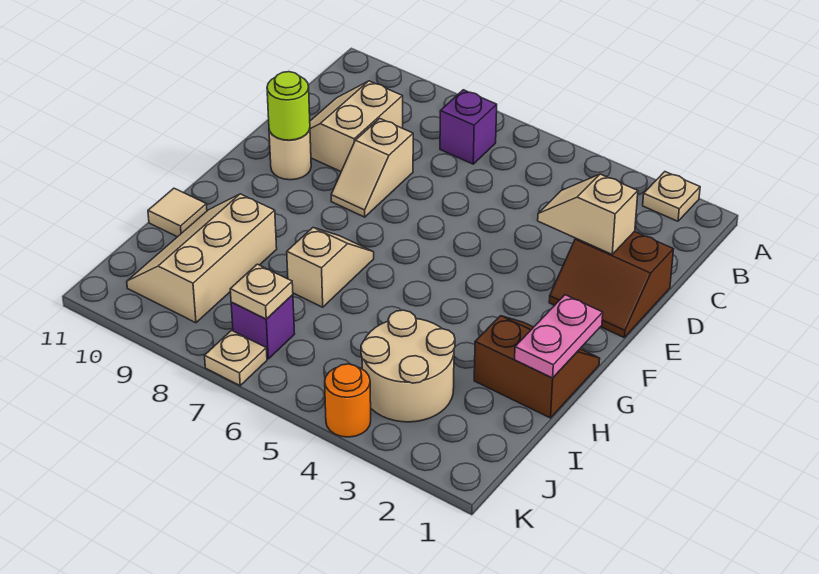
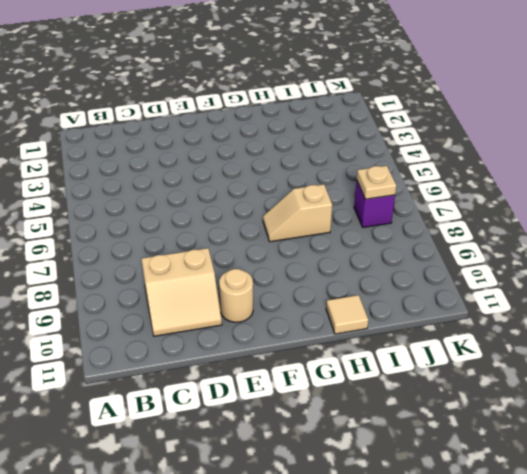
none -> tan plate A2 level 1
none -> purple brick B7 level 1
none -> brown slope D1:E2 level 1 top D

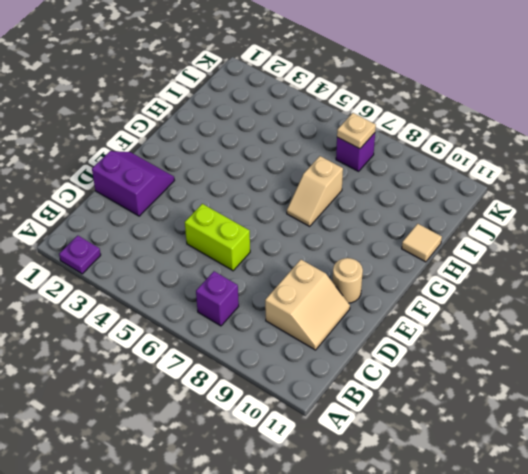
purple plate A2 level 1 -> tan plate A2 level 1
purple slope D1:E2 level 1 top D -> brown slope D1:E2 level 1 top D
lime brick D5:D6 level 1 -> none
none -> tan slope D8:E8 level 1 top D
none -> brown slope G1:H2 level 1 top H
none -> tan slope H9:J10 level 1 top 9

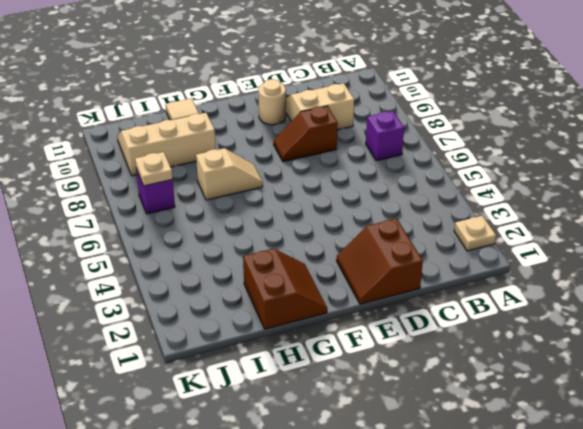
brown slope D8:E8 level 1 top D -> tan slope D8:E8 level 1 top D
none -> tan round brick I3:J4 level 1
none -> orange round brick K4 level 1
none -> tan plate K7 level 1

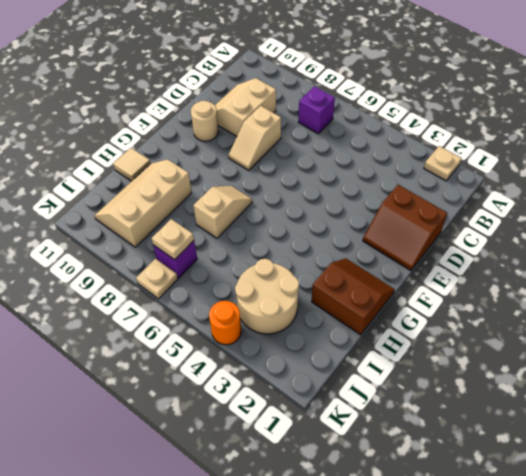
none -> tan slope D2:D3 level 2 top 2
none -> lime round brick E10 level 2
none -> pink plate G1:H1 level 2

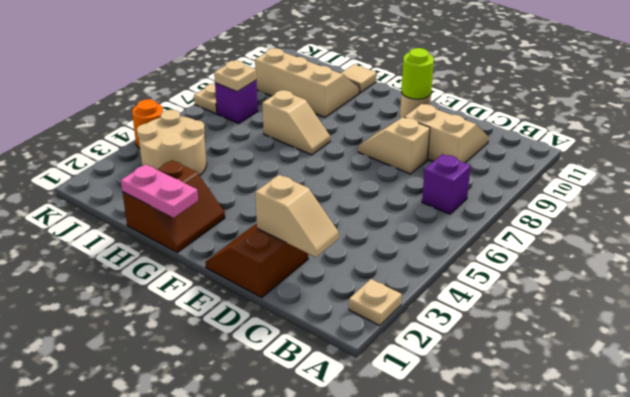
tan slope C2:D2 level 2 top D -> tan slope D2:D3 level 2 top 2

